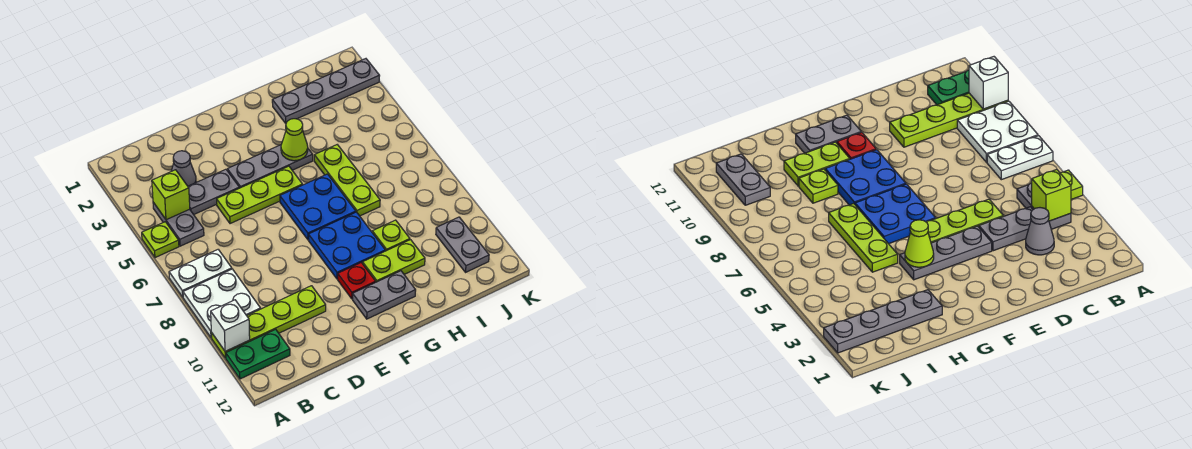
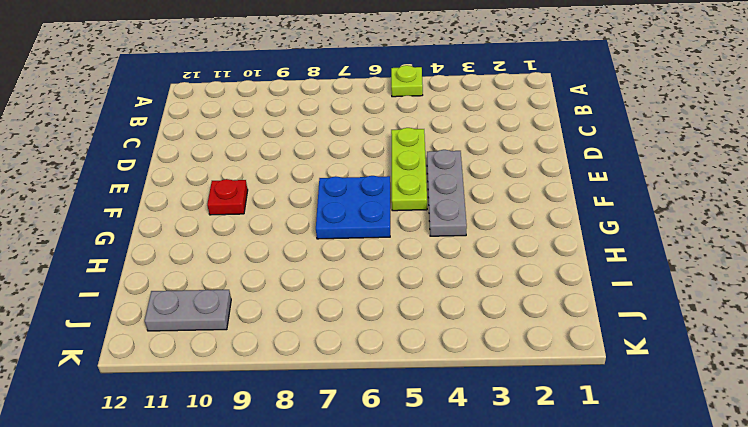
none -> white plate A7:B7 level 1
none -> white plate A8:B9 level 1
none -> lime plate A10:D10 level 1

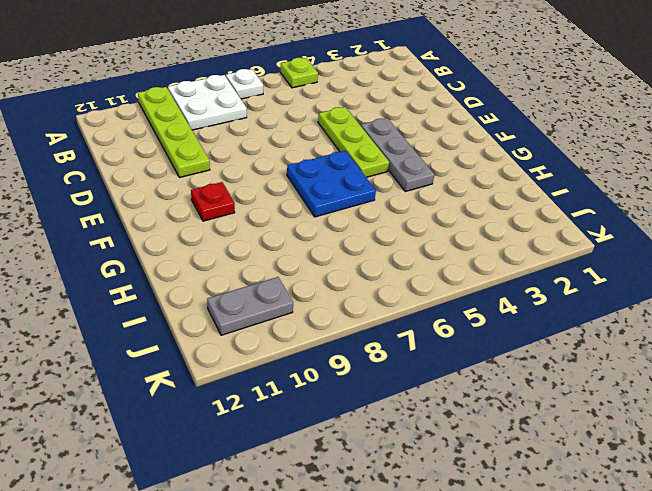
white plate A7 level 1 -> white plate A7:B7 level 1
none -> green plate A11:B11 level 1
none -> grey plate B4:B5 level 1
none -> grey cone C3 level 1

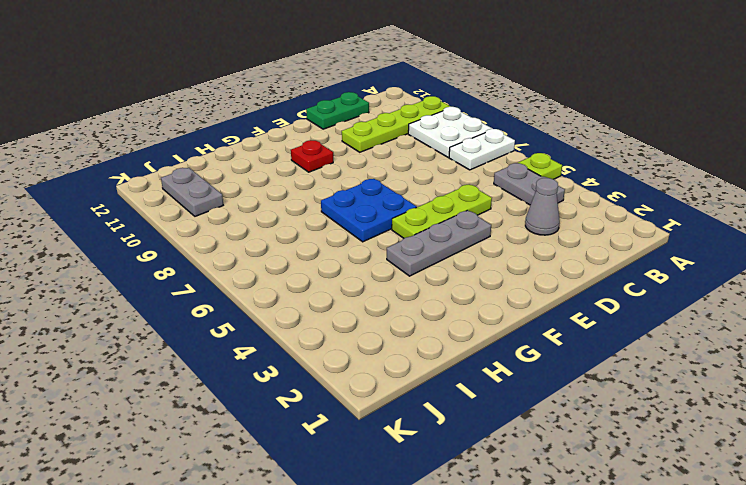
green plate C12:D12 level 1 -> green plate A11:B11 level 1
none -> grey plate C4:D4 level 1
none -> blue plate F8:G9 level 1
none -> grey plate F11:G11 level 1

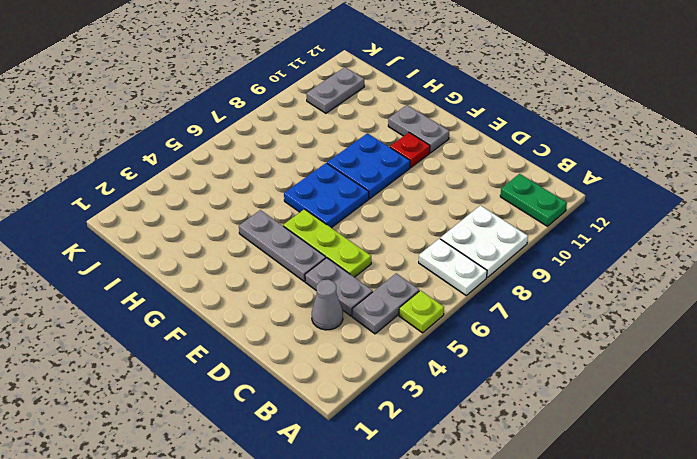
none -> lime plate A10:D10 level 1
none -> lime plate G10:H10 level 1
none -> grey plate H2:K2 level 1

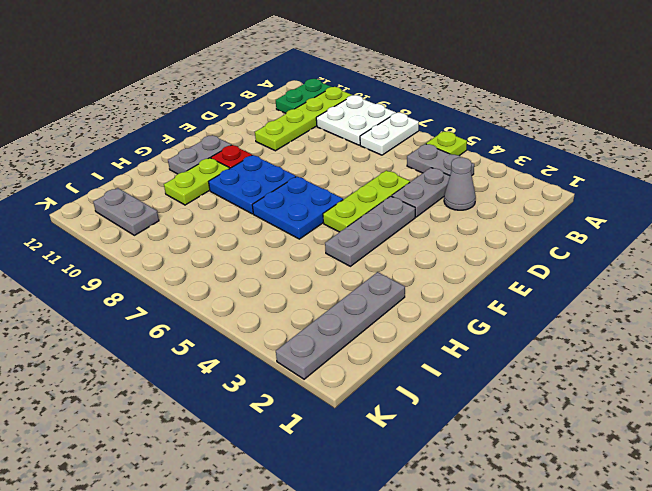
none -> lime plate H5:H7 level 1
none -> lime plate H9 level 1
none -> white brick A10 level 2

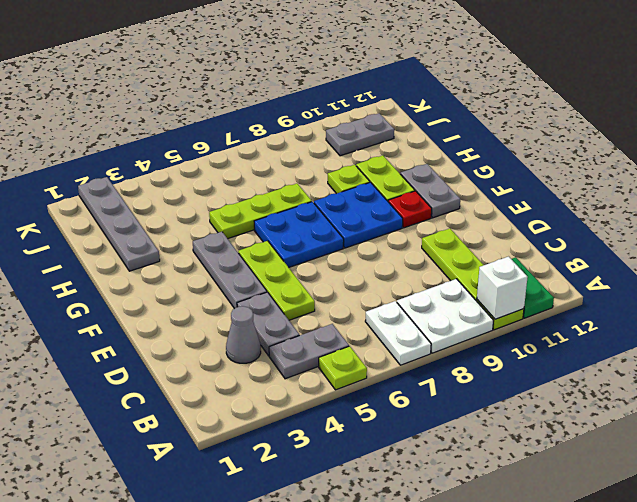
none -> lime brick B4 level 2
none -> lime cone G4 level 2

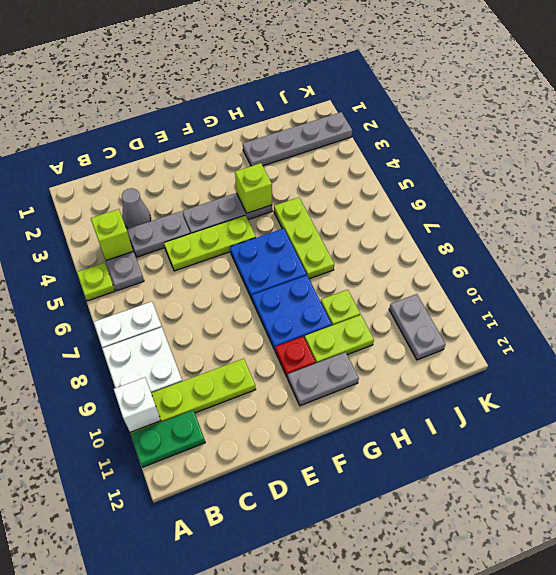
lime brick G4 level 2 -> lime cone G4 level 2

